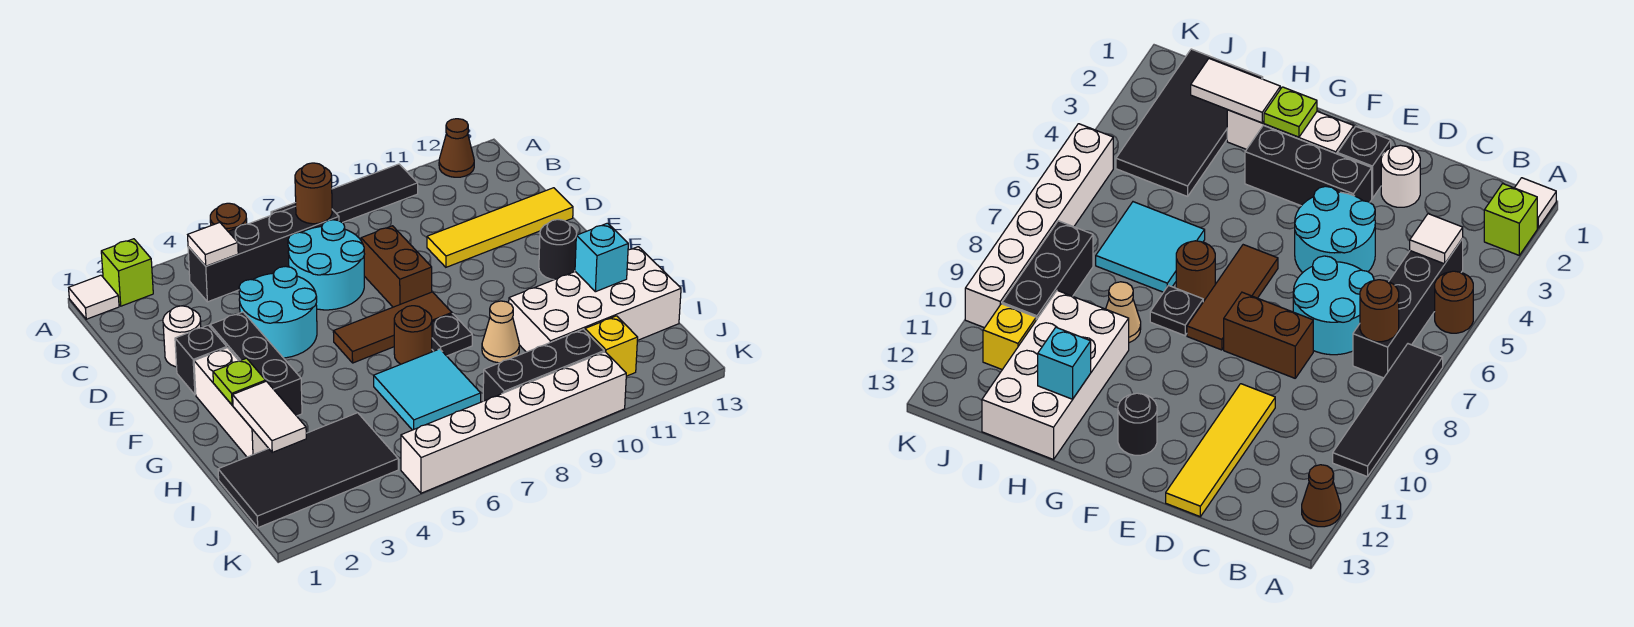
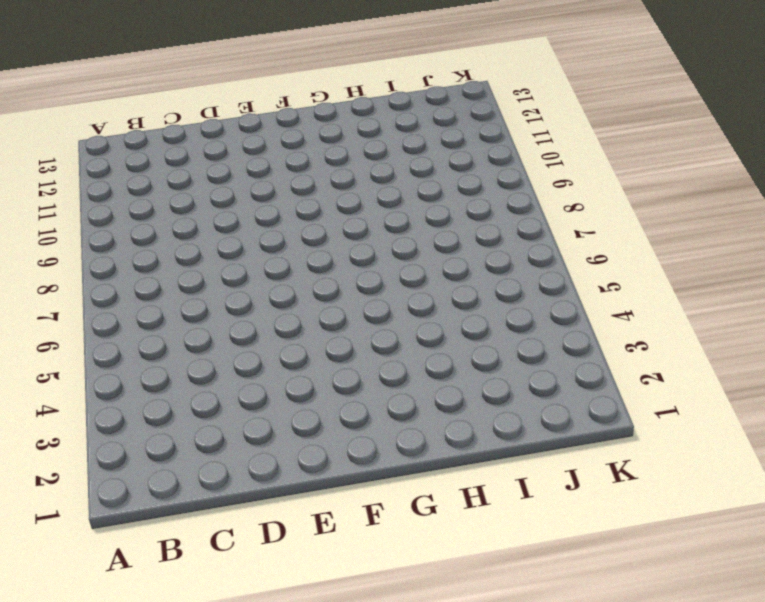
none -> white tile A1 level 1
none -> lime brick A2 level 1
none -> brown round brick A5 level 1
none -> black tile A7:A10 level 1

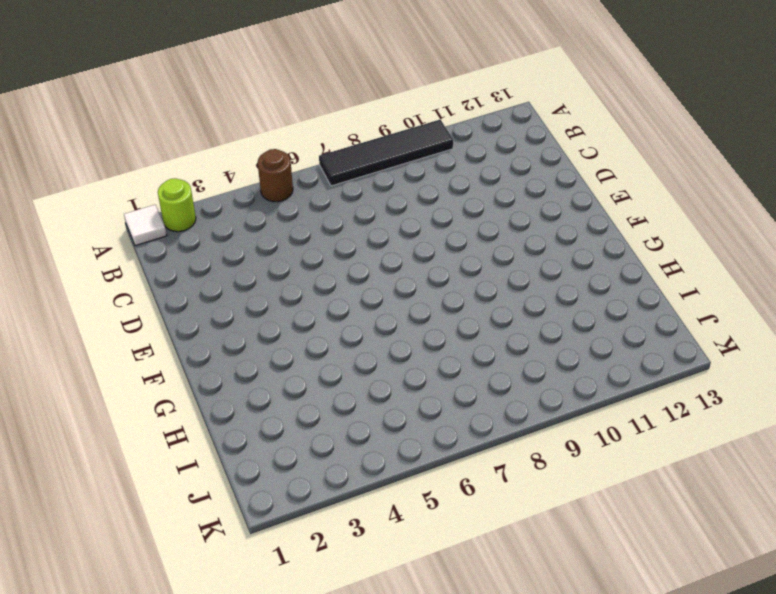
lime round brick A2 level 1 -> lime brick A2 level 1
none -> brown cone A12 level 1
none -> black brick B4:B7 level 1
none -> cyan round brick C6:D7 level 1
none -> white round brick D2 level 1

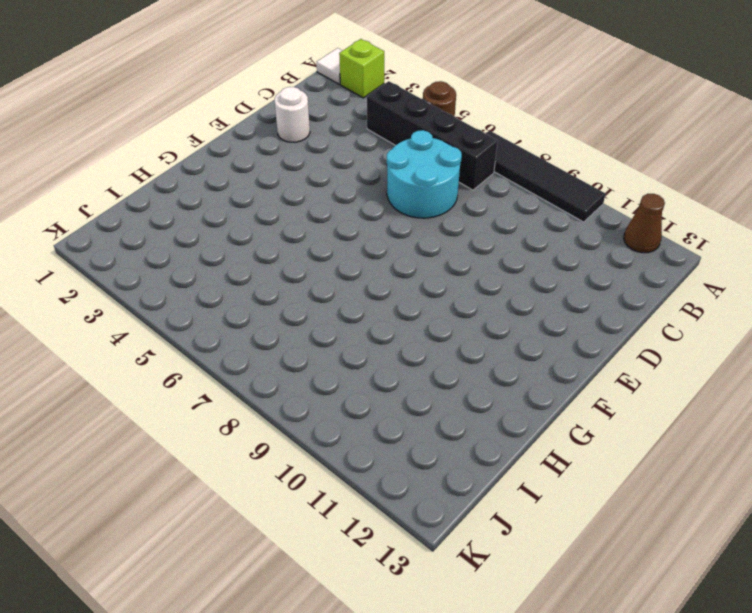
none -> cyan round brick D4:E5 level 1
none -> brown brick D8:E8 level 1
none -> yellow tile D10:D13 level 1
none -> black brick E2 level 1

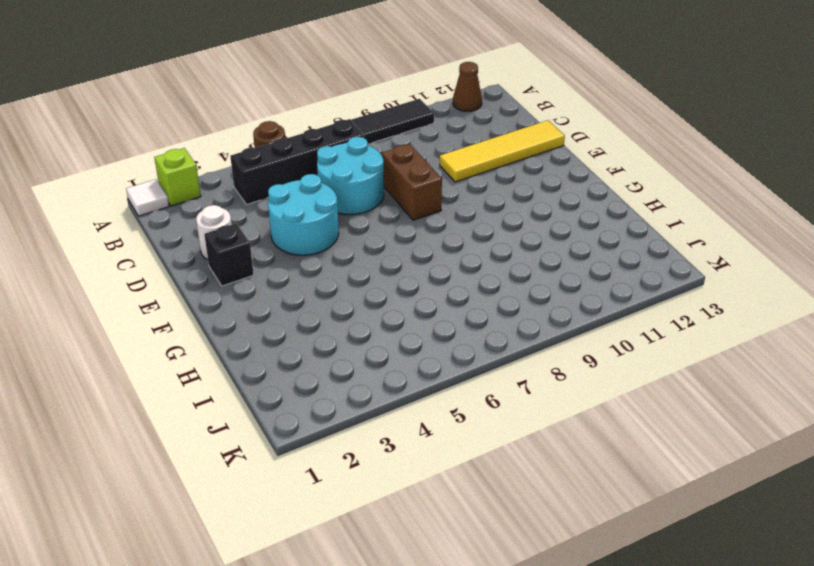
none -> black brick E3:G3 level 1
none -> white brick F2:H2 level 1
none -> brown tile F6:F8 level 1
none -> black round brick F12 level 1

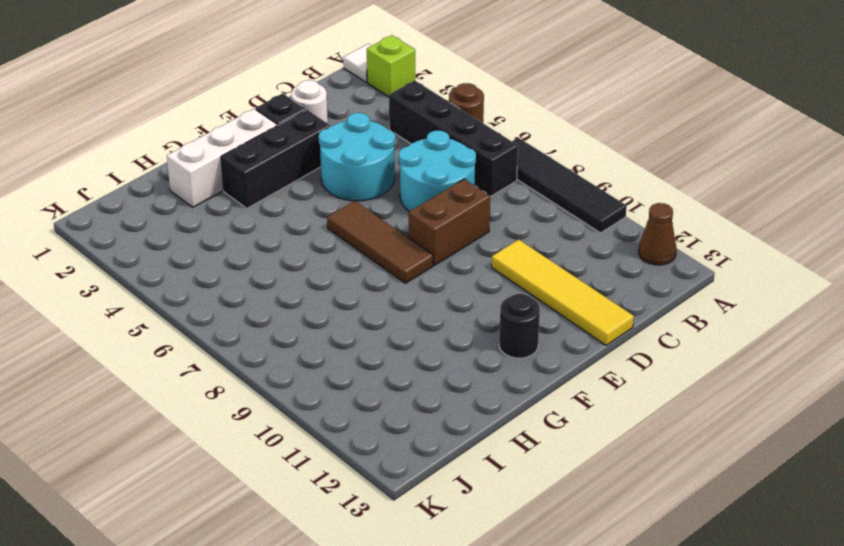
none -> brown round brick G7 level 1
none -> black plate G8 level 1
none -> cyan tile H6:I7 level 1
none -> tan cone H9 level 1

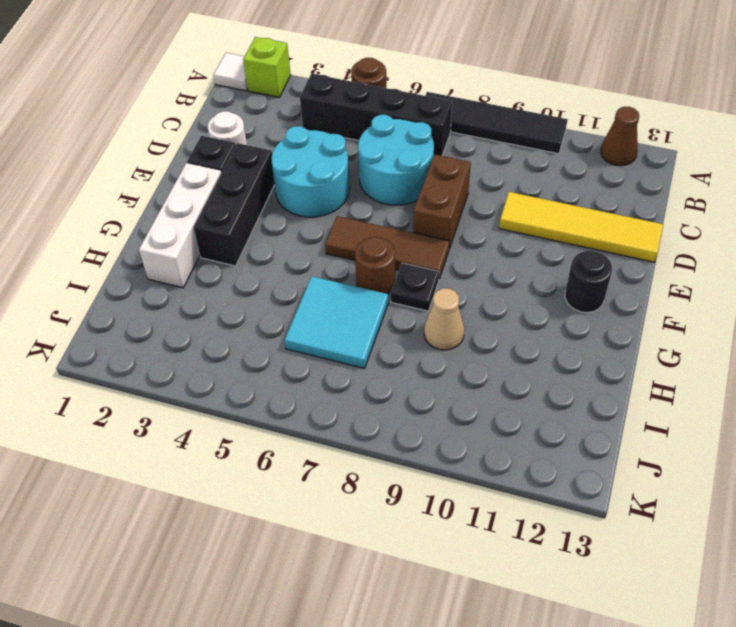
none -> white brick H10:I13 level 1
none -> black tile I1:J4 level 1
none -> black brick J8:J10 level 1
none -> yellow brick J11 level 1

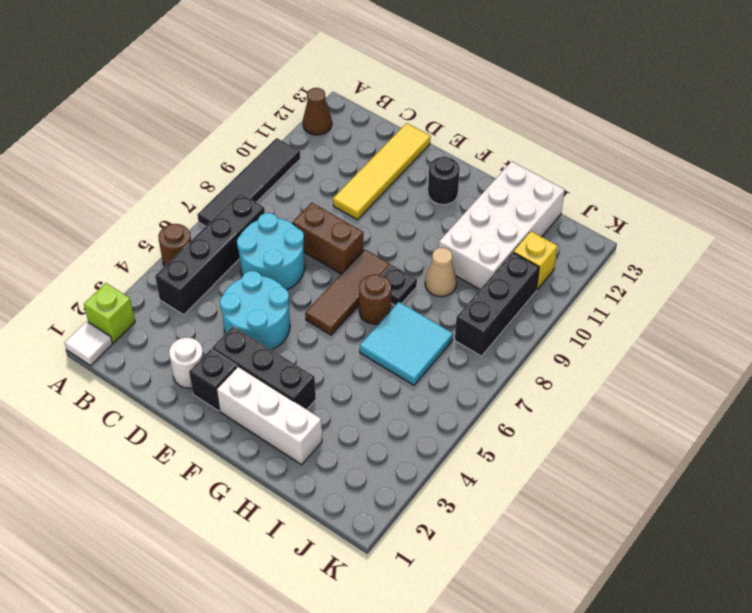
none -> black tile I1:J4 level 1
none -> white brick K5:K10 level 1
none -> white tile B4 level 2
none -> brown round brick B7 level 2

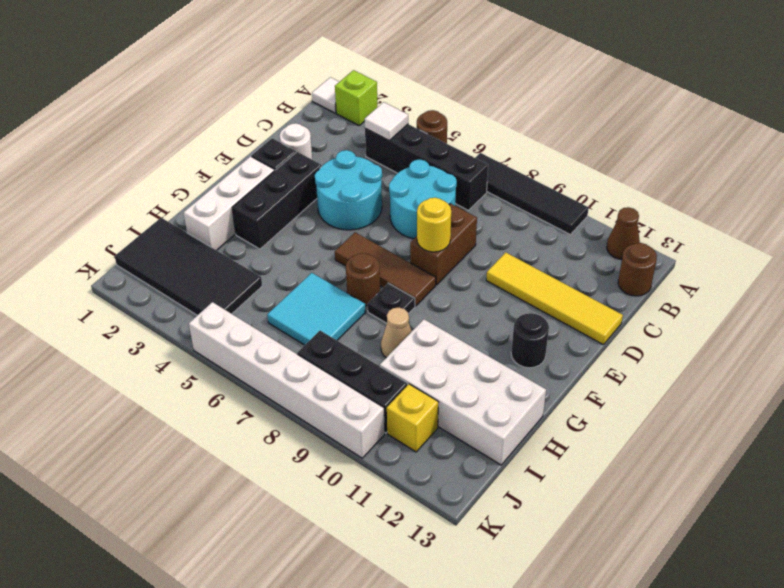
brown round brick B13 level 1 -> brown round brick B7 level 2
yellow round brick E8 level 2 -> none
none -> lime plate G2 level 2
none -> white tile H2:I2 level 2
none -> cyan brick H12 level 2

